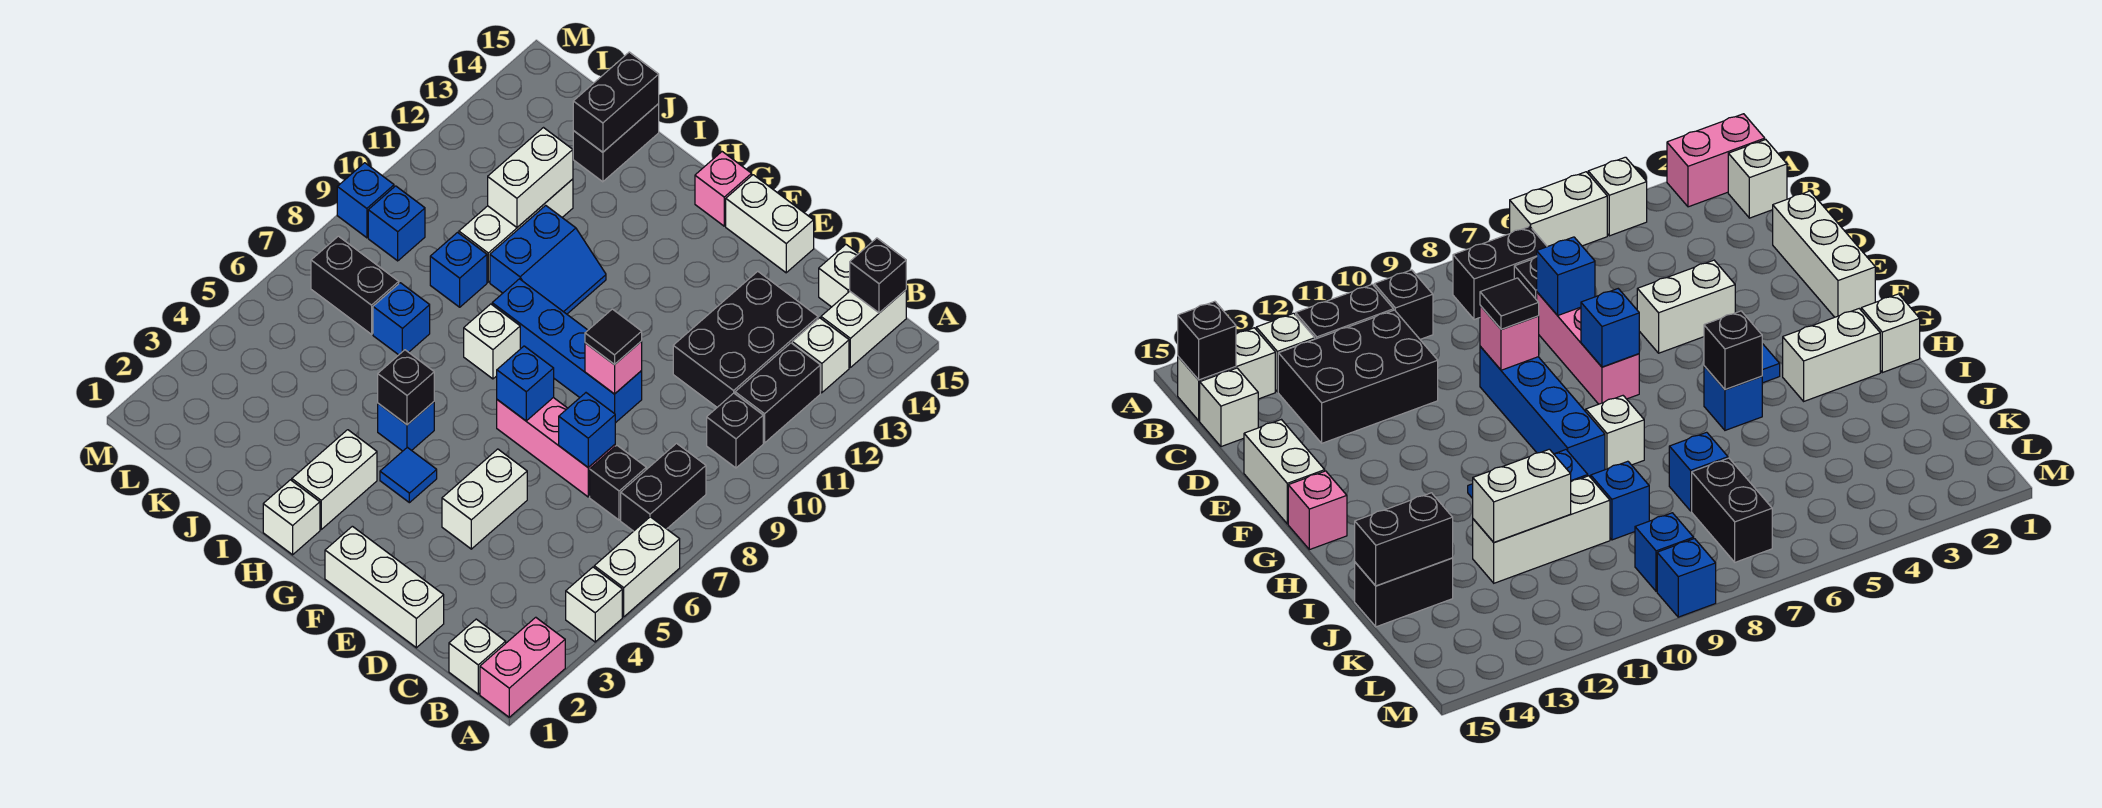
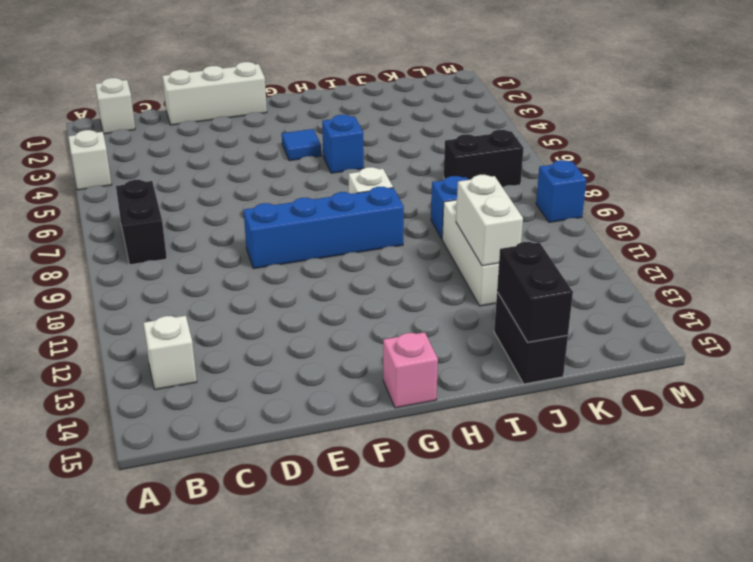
none -> pink brick A1:A2 level 1
none -> white brick A5:A6 level 1
none -> black brick B10 level 1
none -> black brick B11:B12 level 1

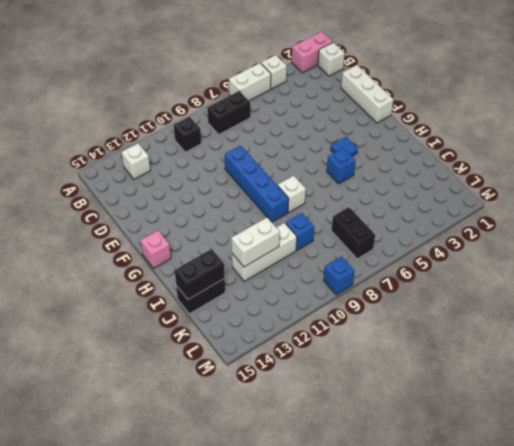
none -> black brick B11:B12 level 1
none -> white brick B14:B15 level 1
none -> black brick C7 level 1
none -> black brick C11:D13 level 1

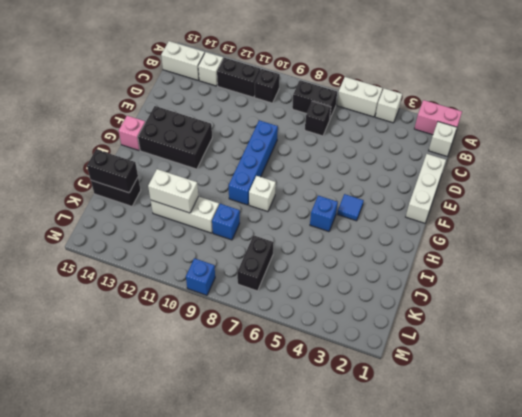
black brick F12:G14 level 1 -> black brick C11:D13 level 1
none -> white brick C15 level 1
none -> pink brick D7:F7 level 1
none -> white brick E4:E5 level 1
none -> white brick E15:F15 level 1

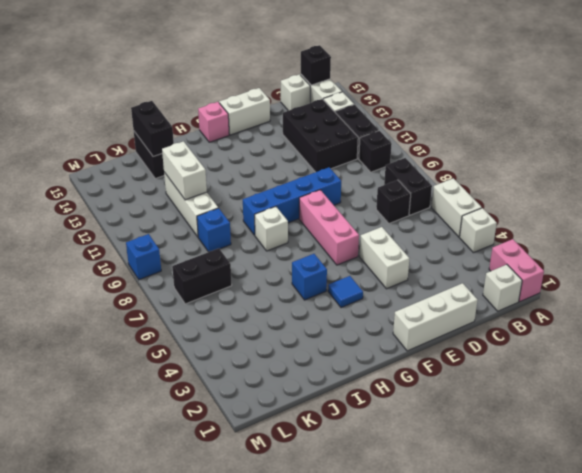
pink brick F6:F8 level 1 -> pink brick D7:F7 level 1
none -> white brick H1 level 1
none -> white brick H2:H3 level 1
none -> blue slope H10:I11 level 1 top I
none -> blue brick J7 level 1

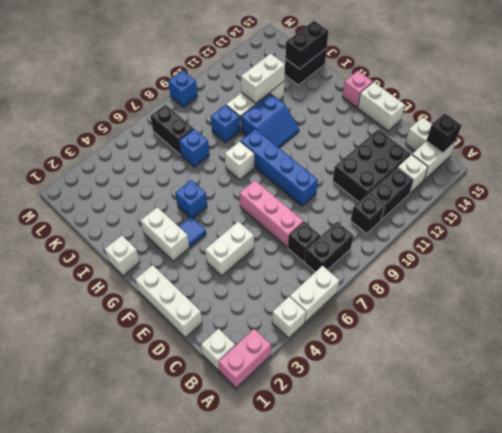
white brick G3:H3 level 1 -> white brick H2:H3 level 1
none -> blue brick L9 level 1
none -> blue brick D7 level 2
none -> pink brick E9 level 2
none -> blue brick F7 level 2

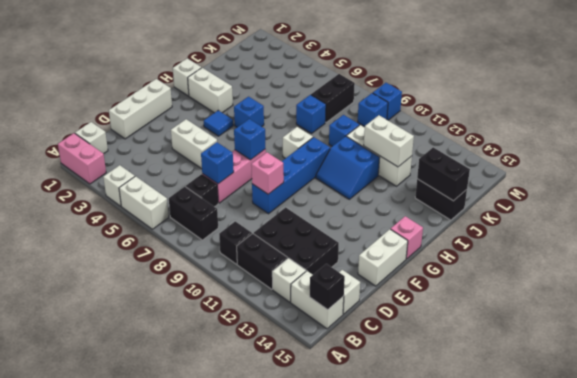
none -> black brick H5 level 2
none -> black tile E9 level 3

